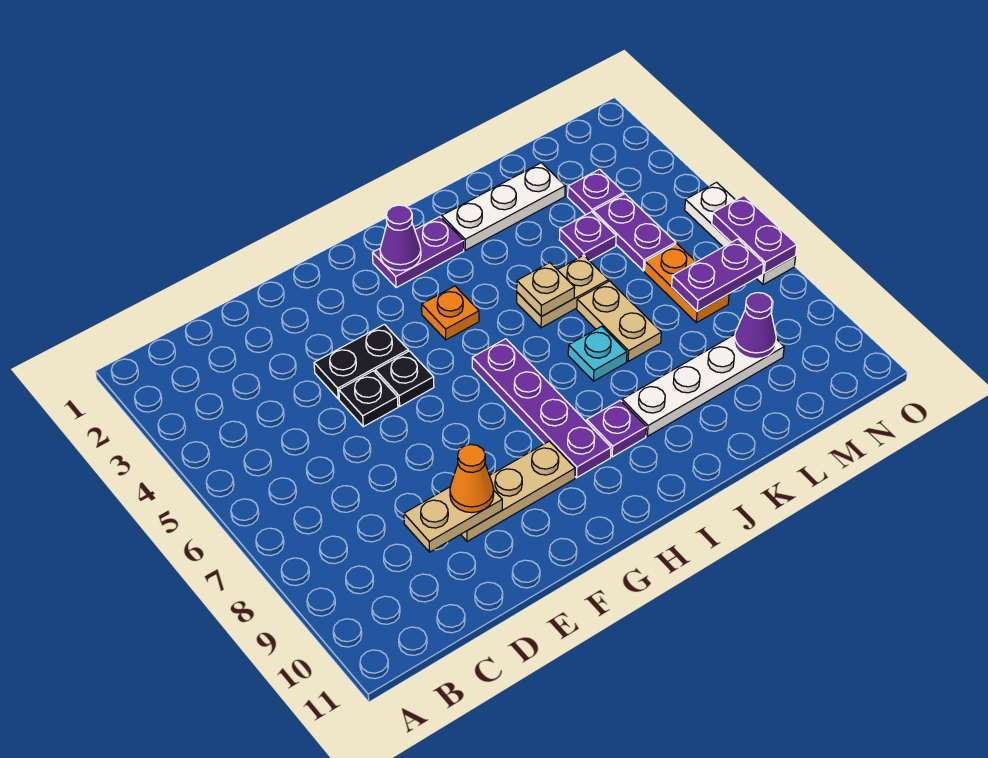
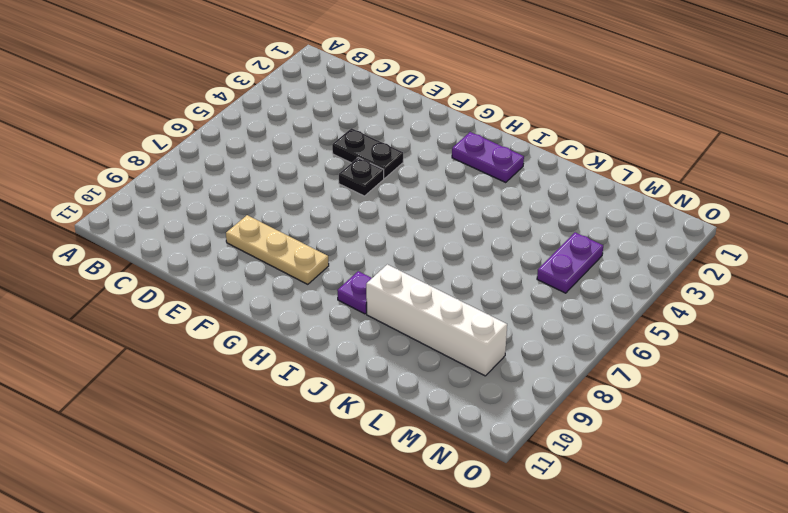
white brick J9:M9 level 1 -> white plate J9:M9 level 1
none -> black plate E5 level 1
none -> orange plate H4 level 1
none -> purple plate H6:H9 level 1

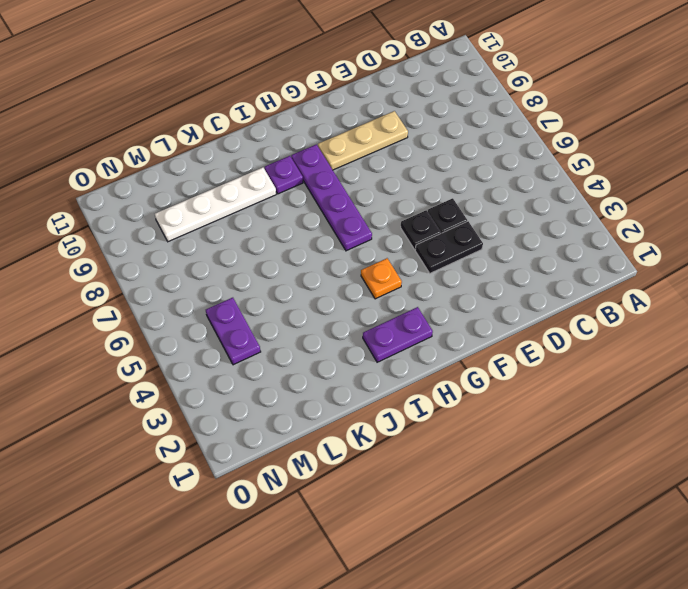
none -> white plate J2:L2 level 1
none -> tan plate J5:K5 level 1
none -> cyan plate J7 level 1

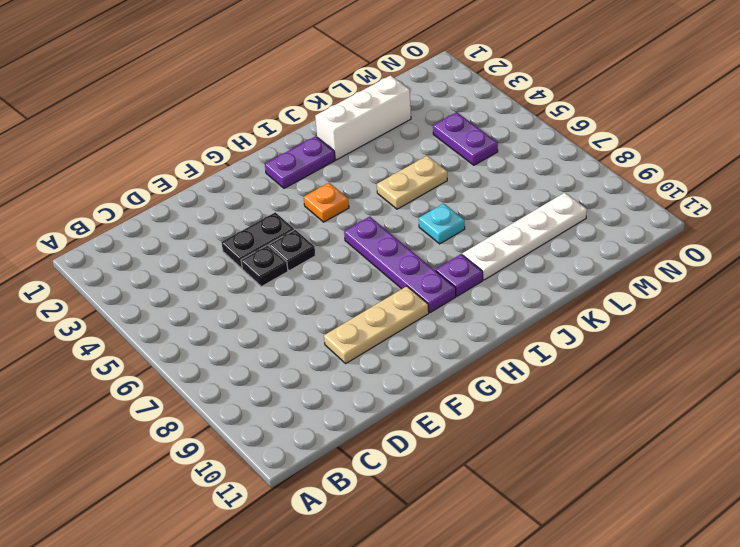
white brick J2:L2 level 1 -> white plate J2:L2 level 1
none -> tan plate K6:K7 level 1
none -> purple plate L4 level 1
none -> purple plate M3 level 1

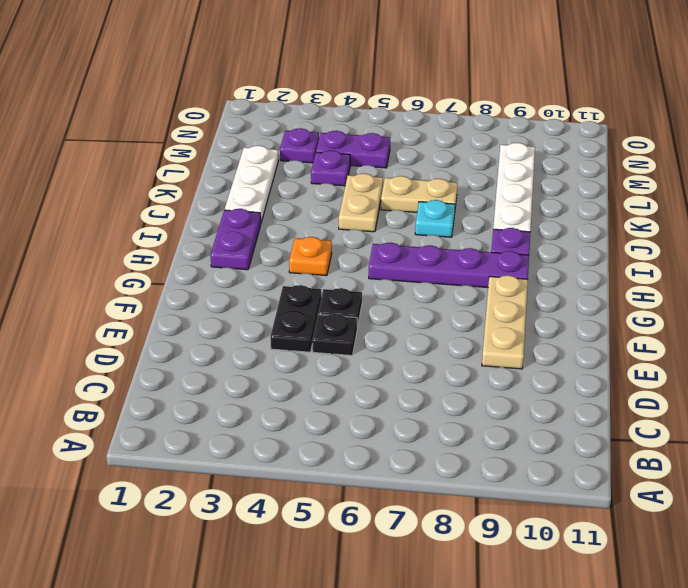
none -> orange plate M6:M7 level 1
none -> white plate O5:O7 level 1
none -> tan plate D9:E9 level 2

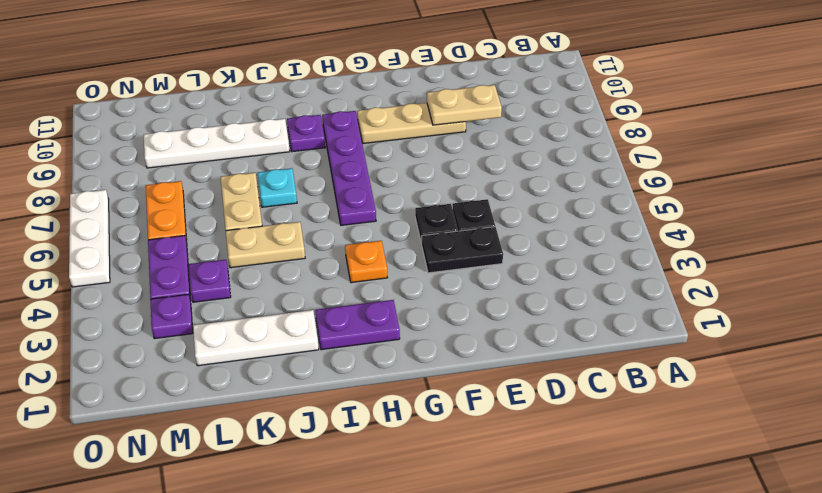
none -> purple cone H2 level 2
none -> tan plate J5 level 2
none -> purple plate M7:N7 level 2

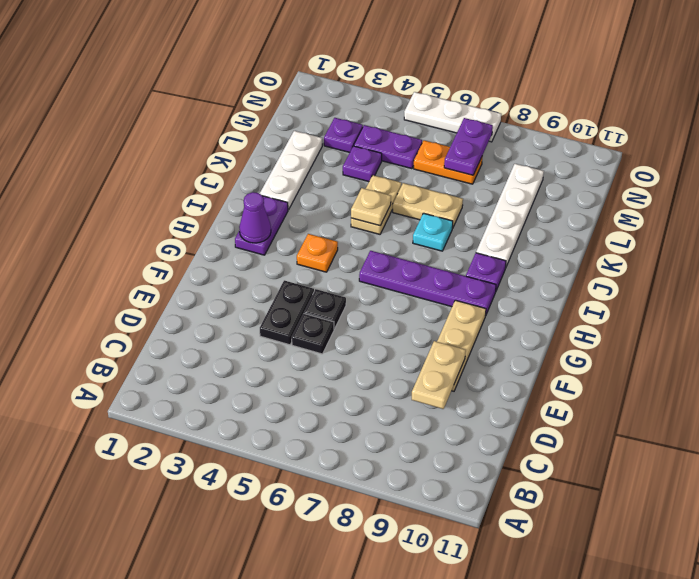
none -> purple cone M9 level 2
none -> purple plate O6:O7 level 2
none -> orange cone E9 level 3

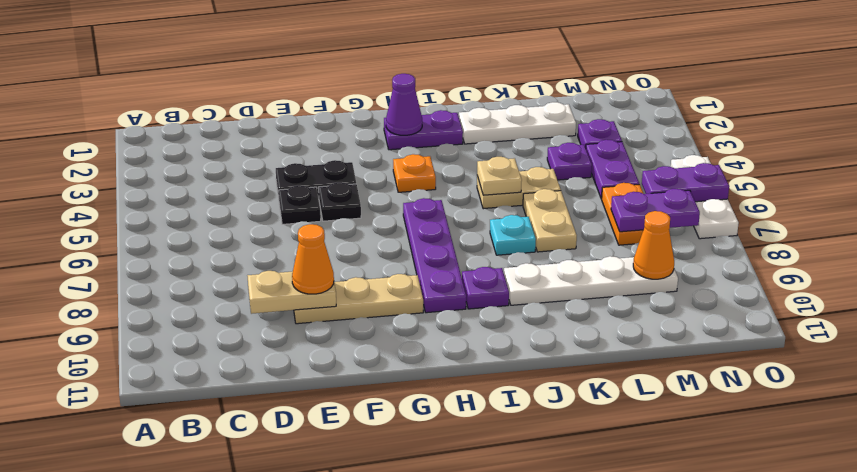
orange cone M9 level 2 -> purple cone M9 level 2
purple plate N6:O6 level 2 -> purple plate O6:O7 level 2

